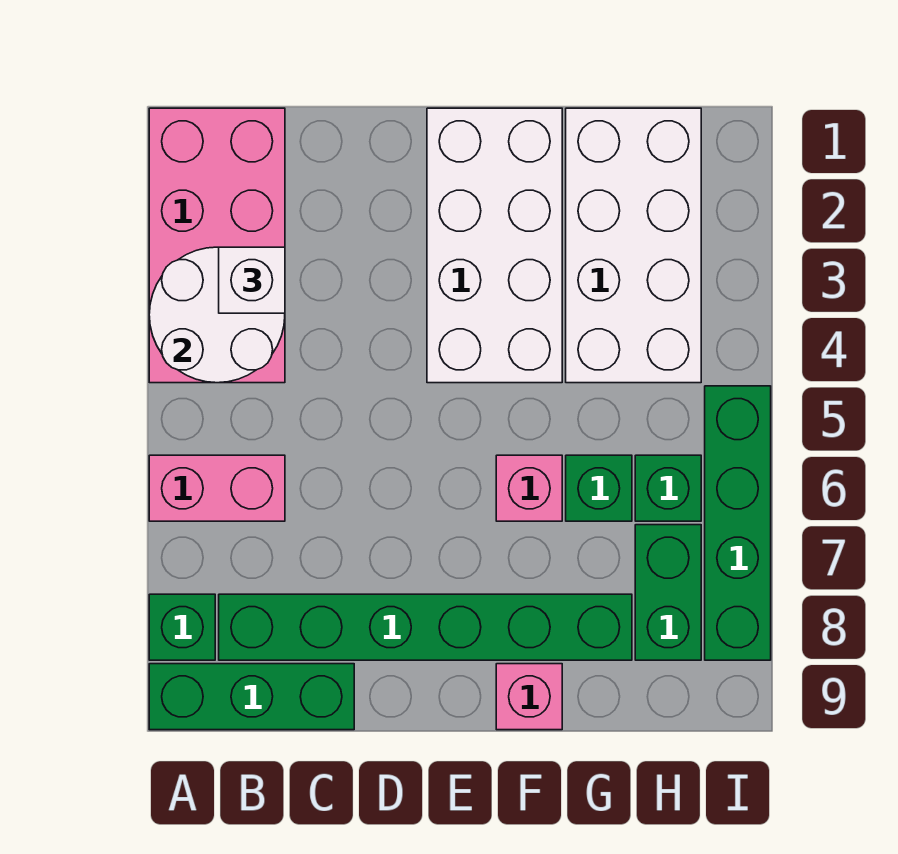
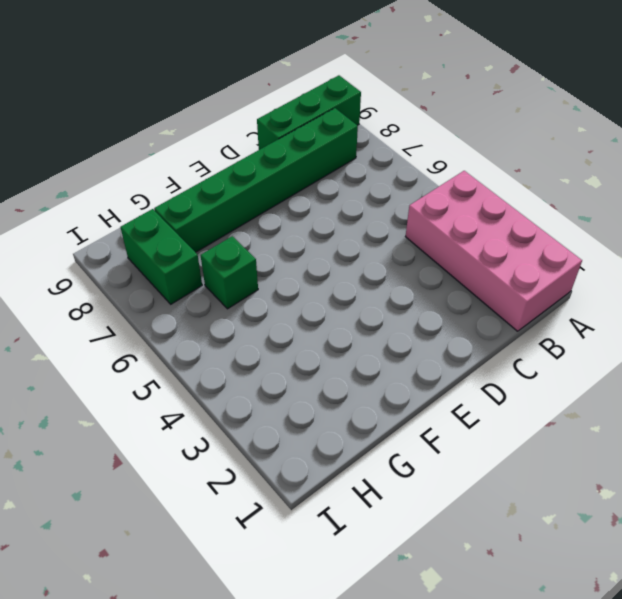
none -> pink brick A6:B6 level 1
none -> green brick A8 level 1
none -> white brick E1:F4 level 1

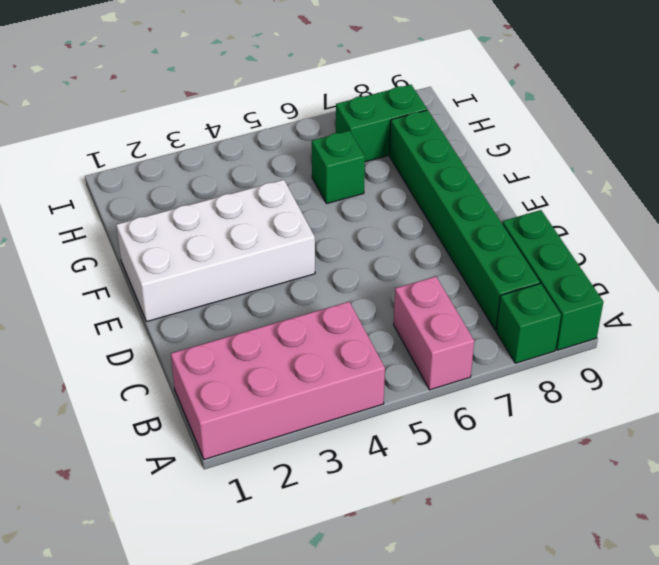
none -> pink brick F6 level 1
none -> pink brick F9 level 1
none -> white brick G1:H4 level 1

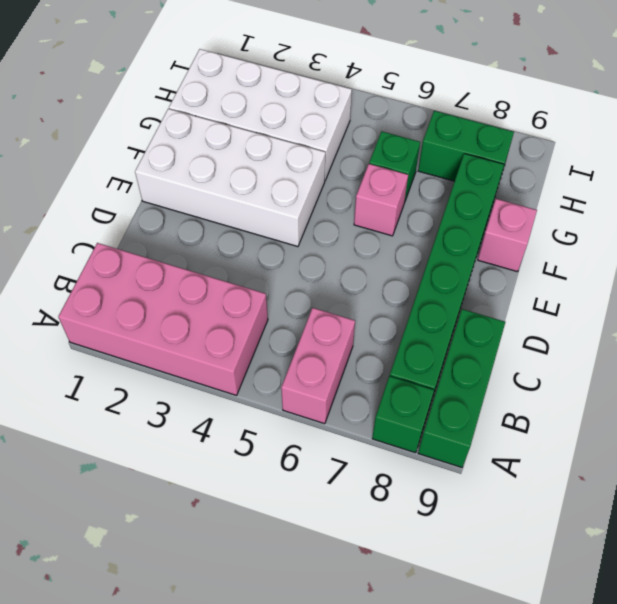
none -> green brick H6 level 1
none -> green brick I5:I8 level 1
none -> white round brick A3:B4 level 2

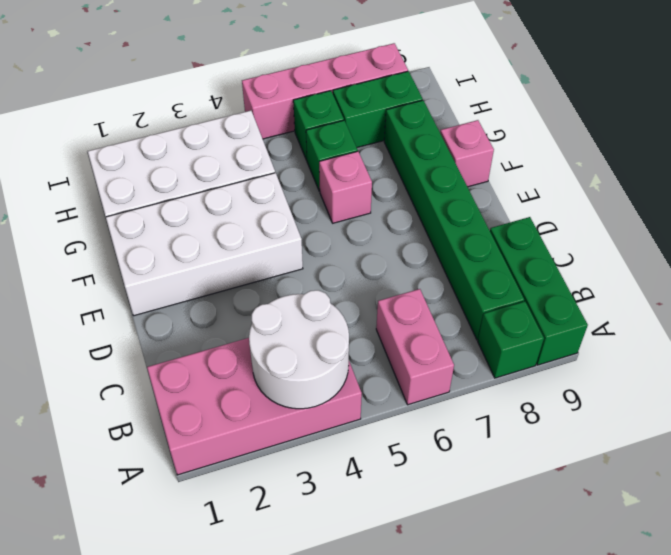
pink brick I5:I8 level 1 -> green brick I5:I8 level 1
none -> white brick B3 level 3

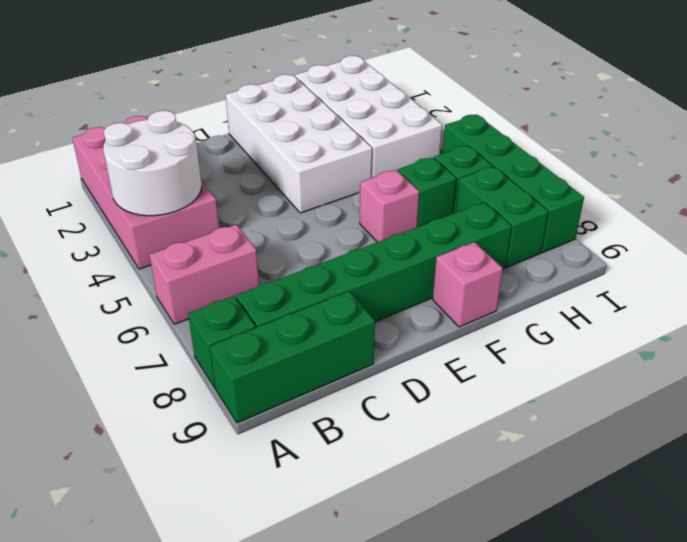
none -> white brick B3 level 3

